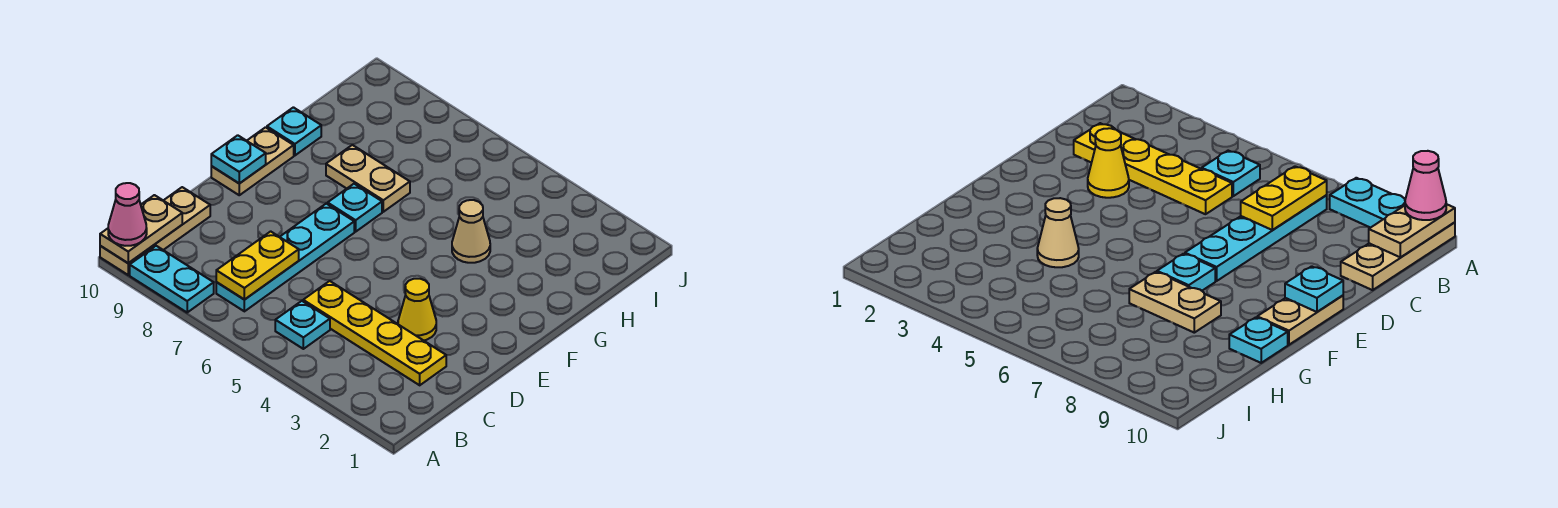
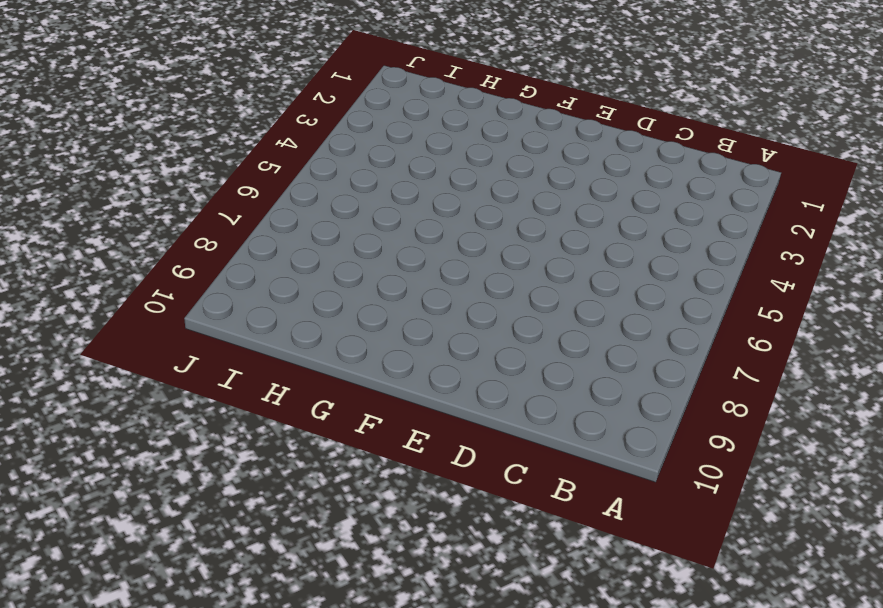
none -> cyan plate A8:A9 level 1
none -> tan plate A10:C10 level 1
none -> cyan plate B5 level 1

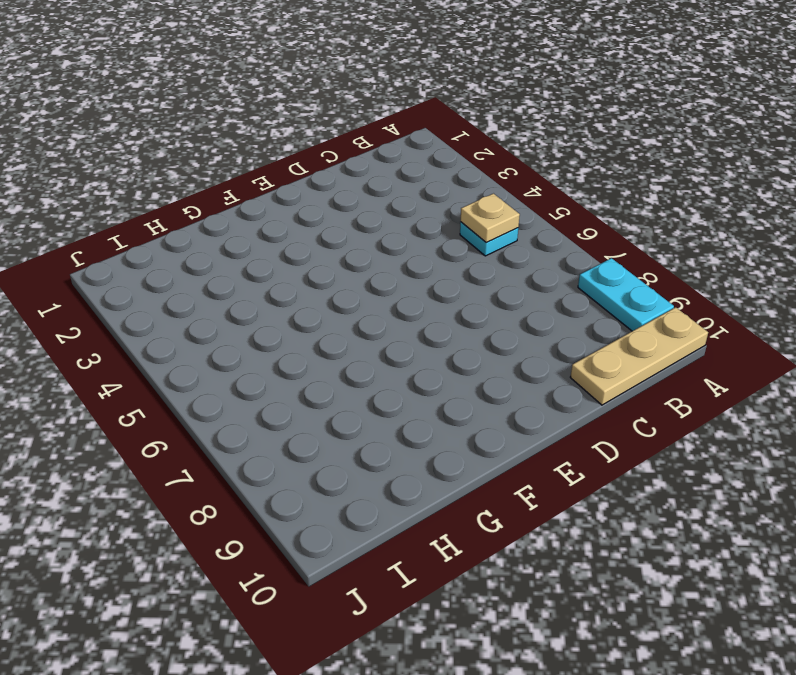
tan plate B5 level 2 -> none
none -> cyan plate B7:E7 level 1
none -> yellow plate C2:C5 level 1
none -> yellow cone D3 level 1

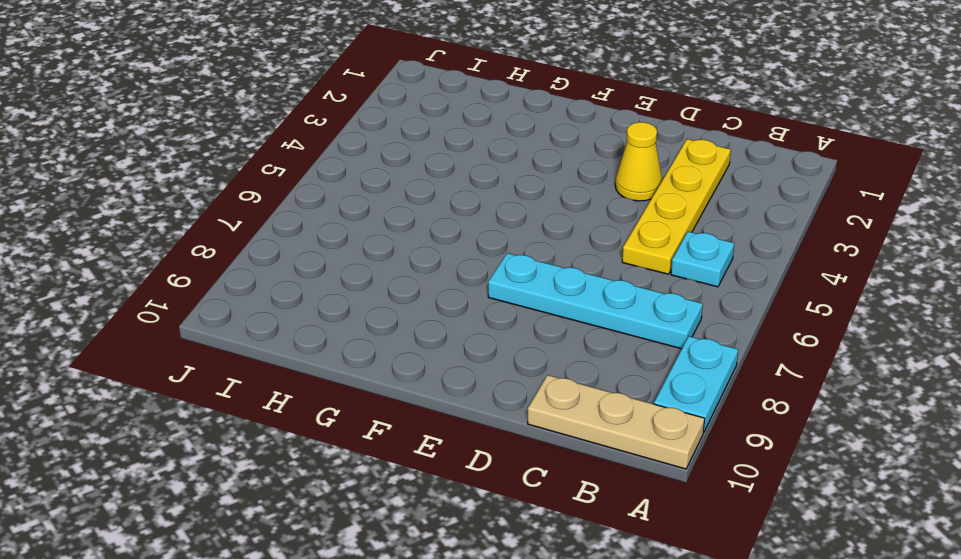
none -> tan plate E10:F10 level 1
none -> cyan plate F7 level 1
none -> tan cone G4 level 1

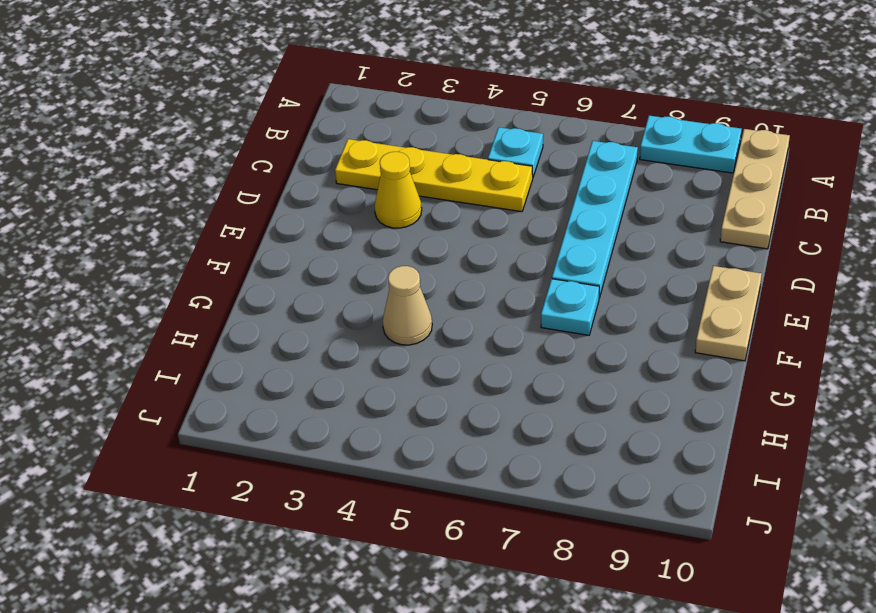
none -> tan plate G7:G8 level 1
none -> cyan plate G10 level 1
none -> tan plate A10:B10 level 2

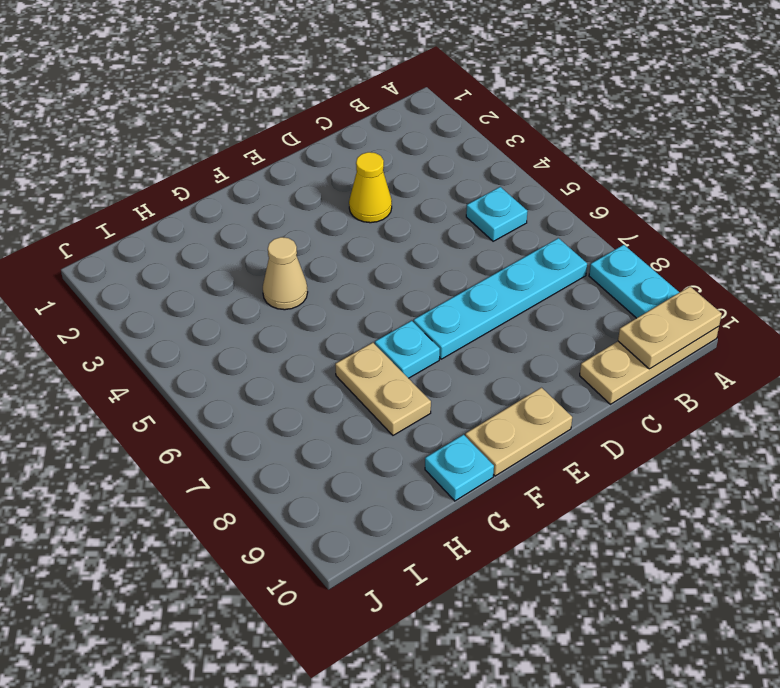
none -> yellow plate C2:C5 level 1
none -> yellow plate B7:C7 level 2
none -> cyan plate E10 level 2

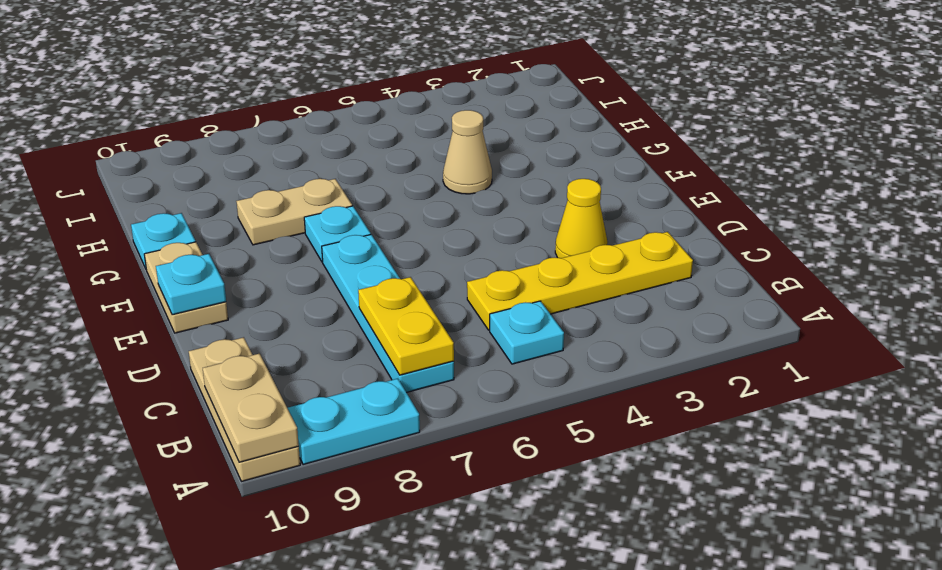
none -> pink cone A10 level 3

